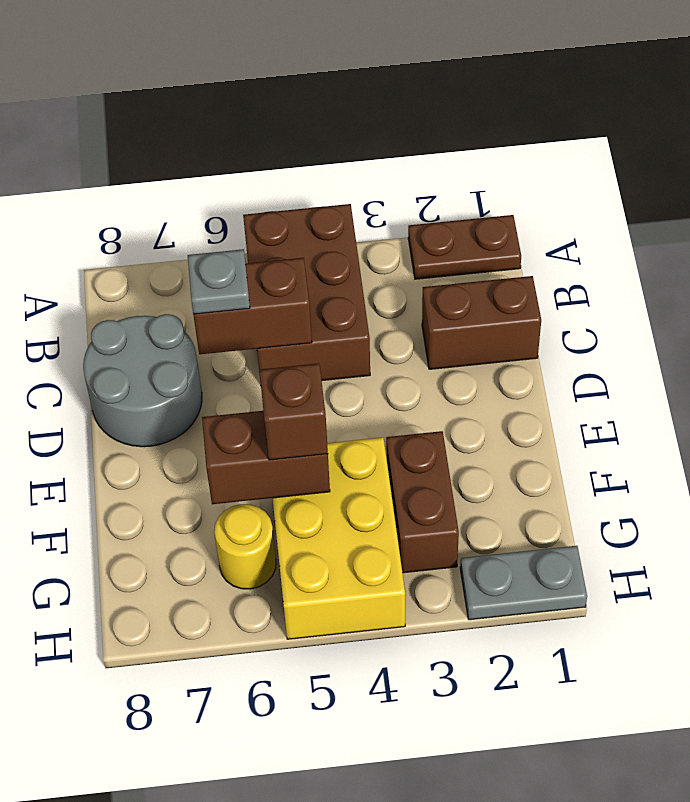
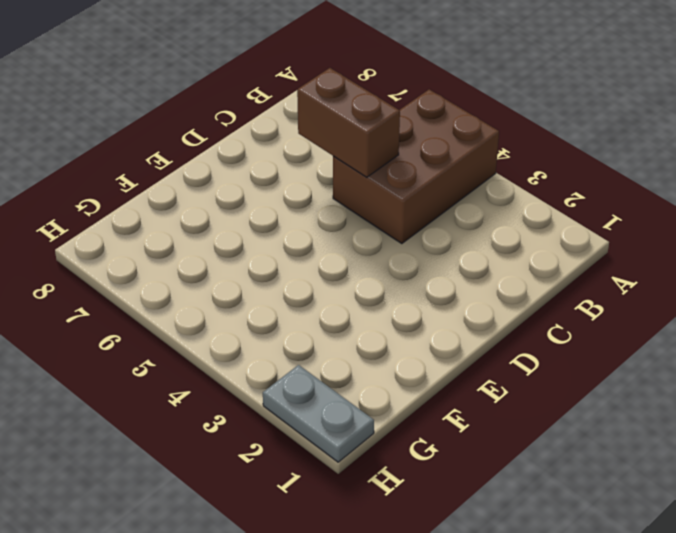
none -> brown plate A1:A2 level 1
none -> brown brick C1:C2 level 1
none -> grey round brick C7:D8 level 1

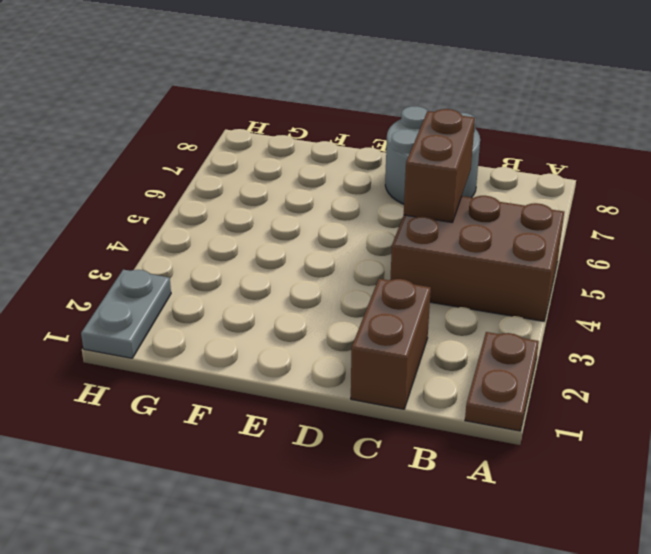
none -> brown brick F3:G3 level 1
none -> yellow brick F4:H5 level 1
none -> yellow round brick G6 level 1

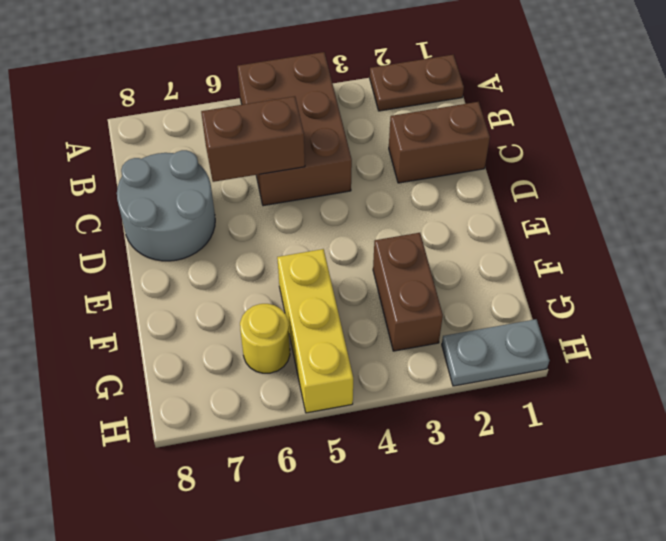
yellow brick F5:H5 level 1 -> yellow brick F4:H5 level 1
none -> brown brick F5:F6 level 2
none -> grey plate C6 level 3
none -> brown brick F5 level 3

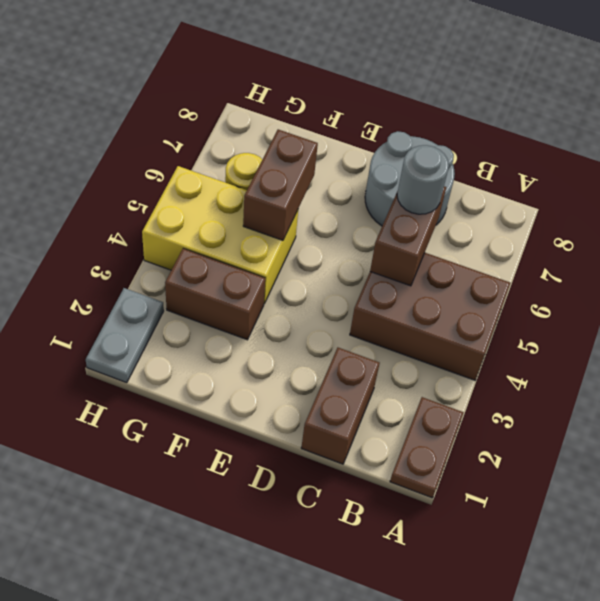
grey round brick C6 level 3 -> grey plate C6 level 3
none -> brown brick F5 level 3

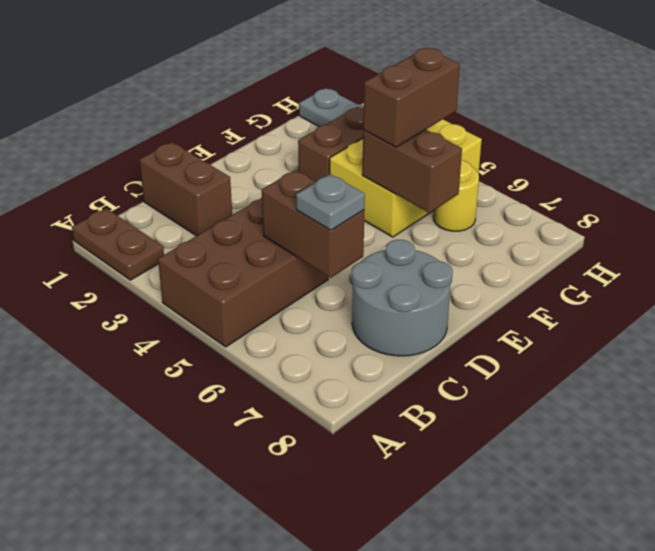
brown brick F5:G5 level 3 -> brown brick F5 level 3

